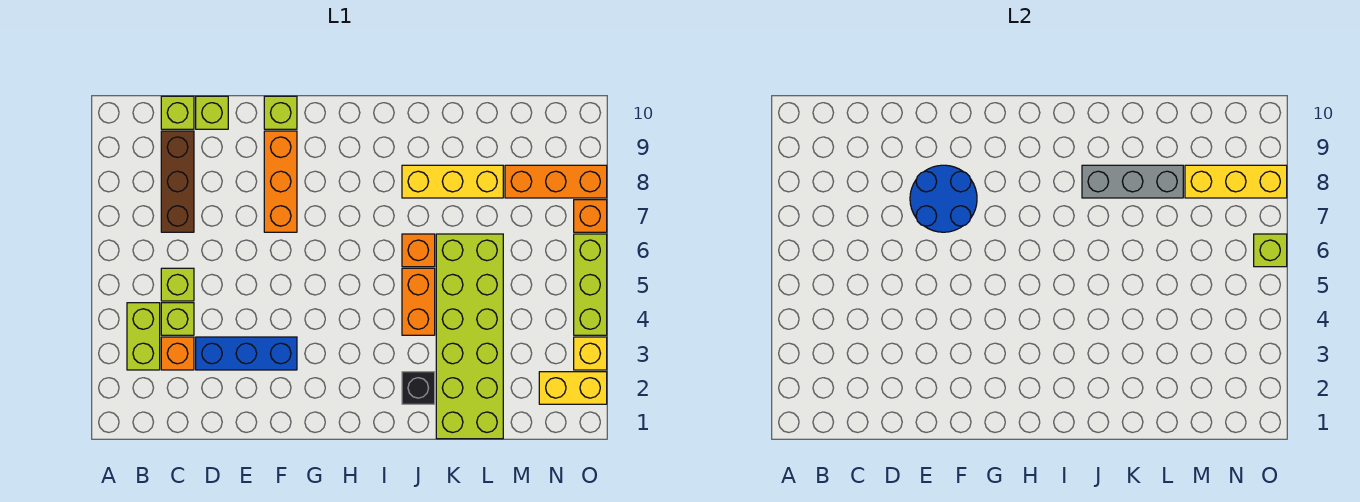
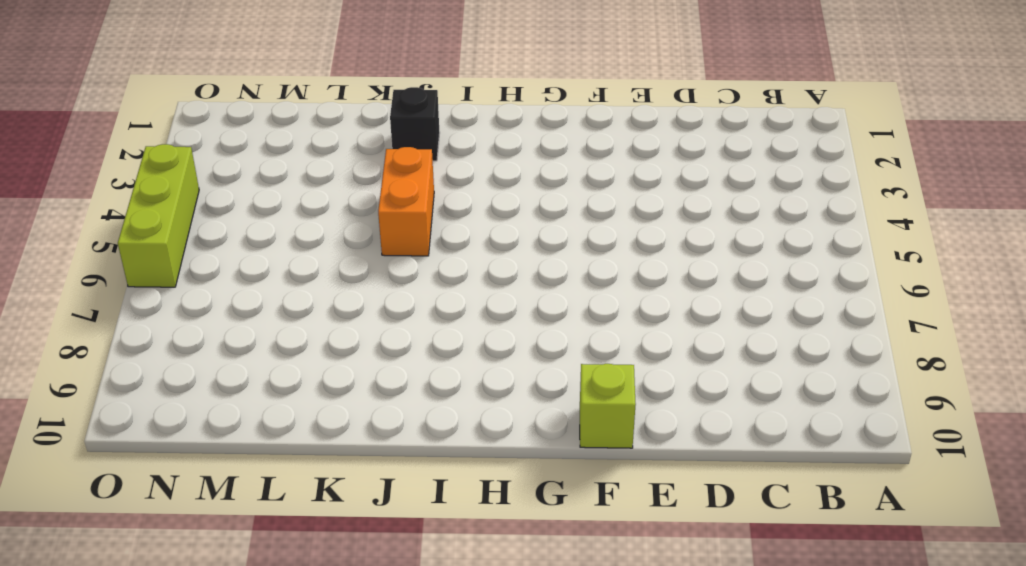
none -> lime brick B3:B4 level 1
none -> orange brick C3 level 1
none -> lime brick C4 level 1

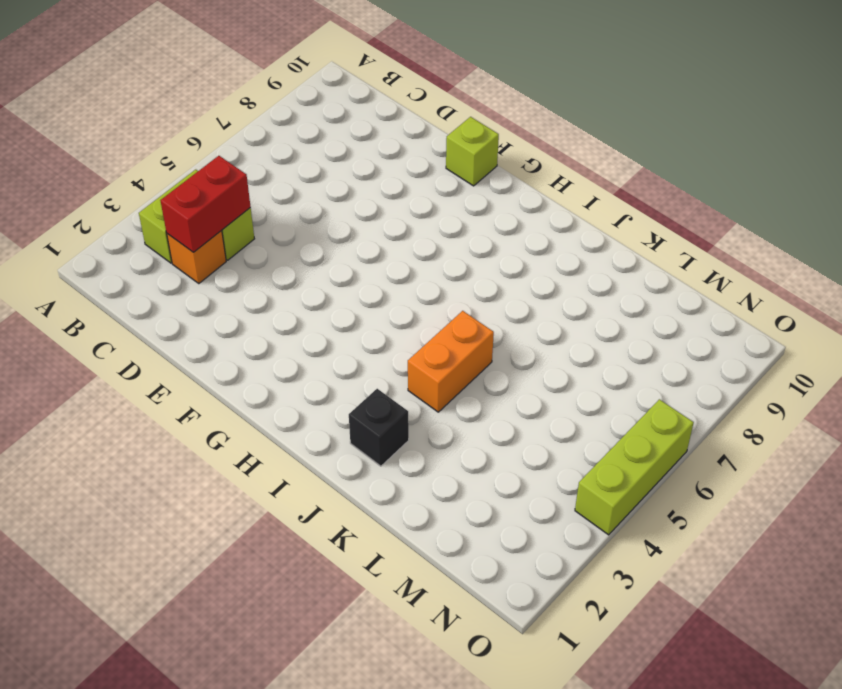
red brick C3:C4 level 2 -> none
none -> lime brick C5 level 1
none -> brown brick C7:C9 level 1
none -> lime brick C10 level 1

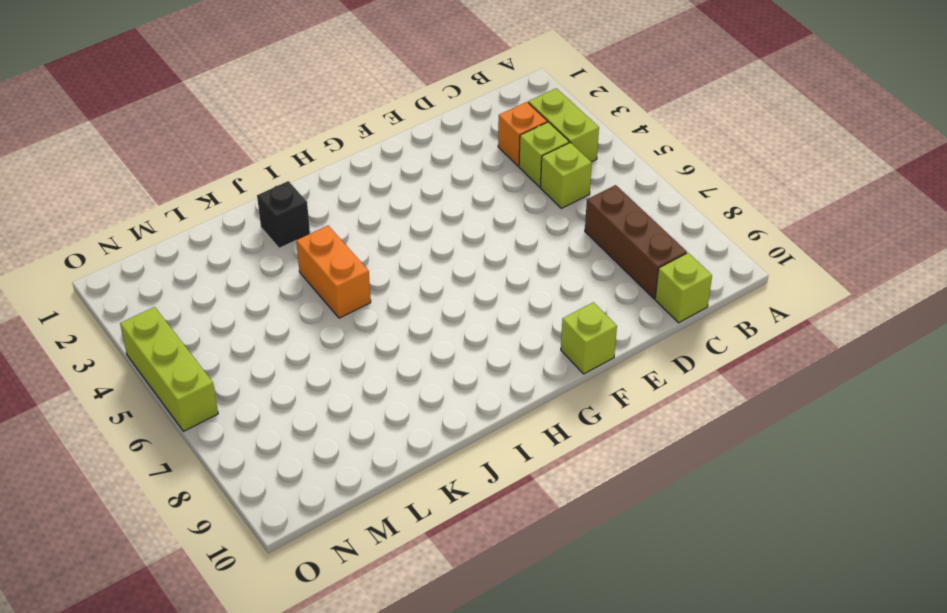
none -> blue brick D3:F3 level 1
none -> lime brick D10 level 1
none -> orange brick F7:F9 level 1

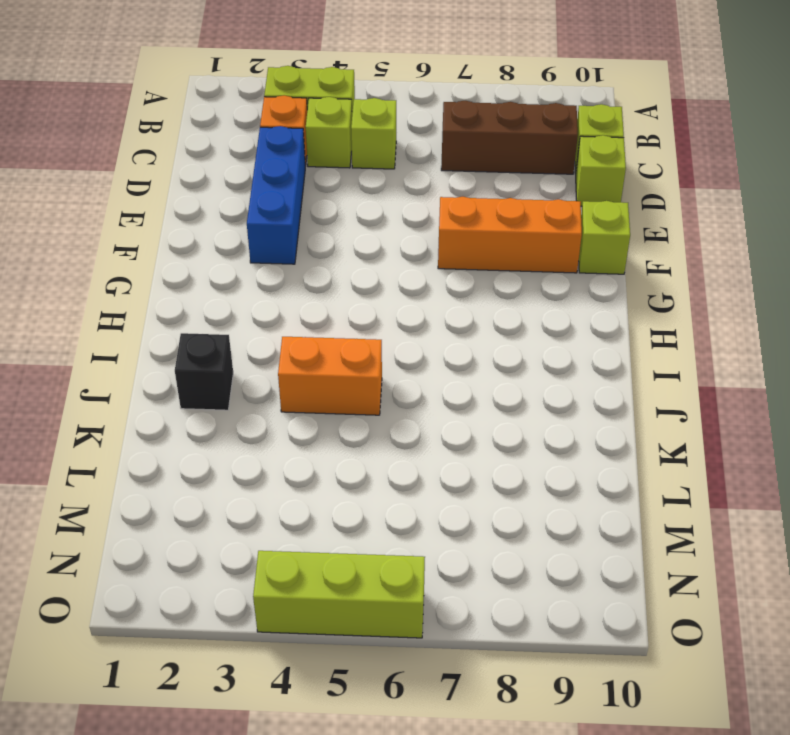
none -> orange brick J6 level 1
none -> yellow brick J8:L8 level 1
none -> lime brick K1:L6 level 1

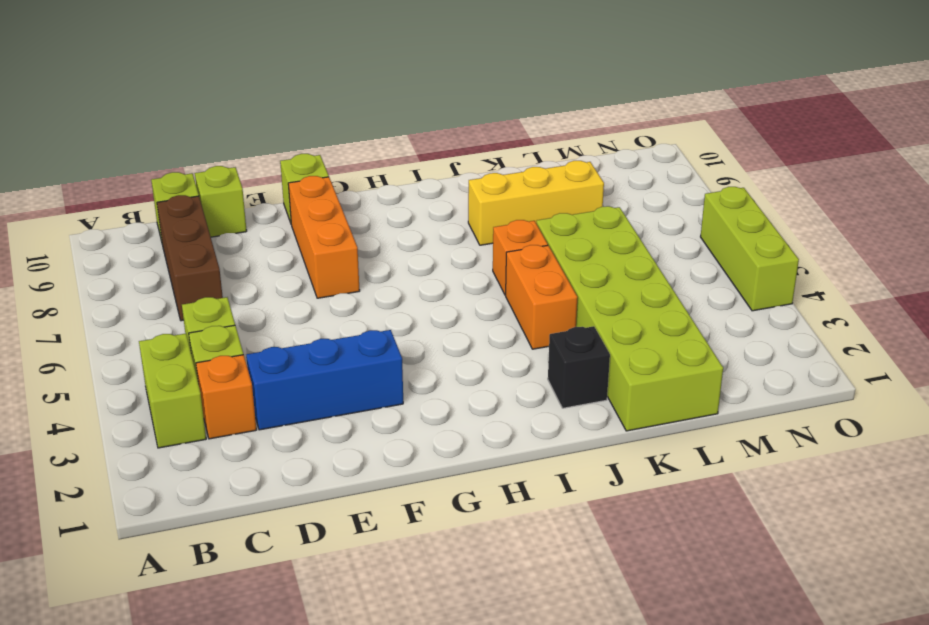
none -> orange brick M8:O8 level 1
none -> yellow brick N2:O2 level 1
none -> yellow brick O3 level 1

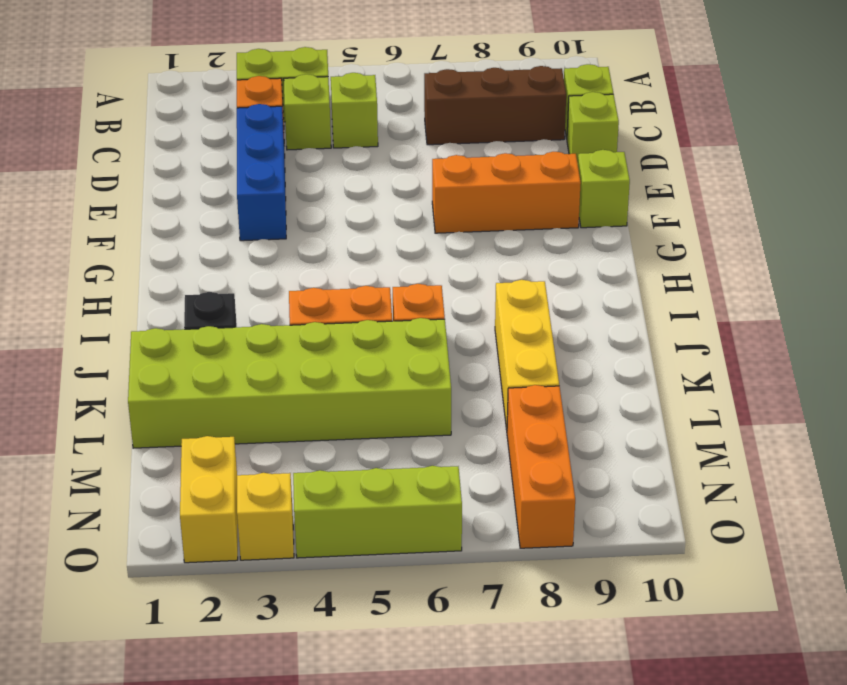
none -> orange brick O7 level 1
none -> blue round brick E7:F8 level 2
none -> grey brick J8:L8 level 2

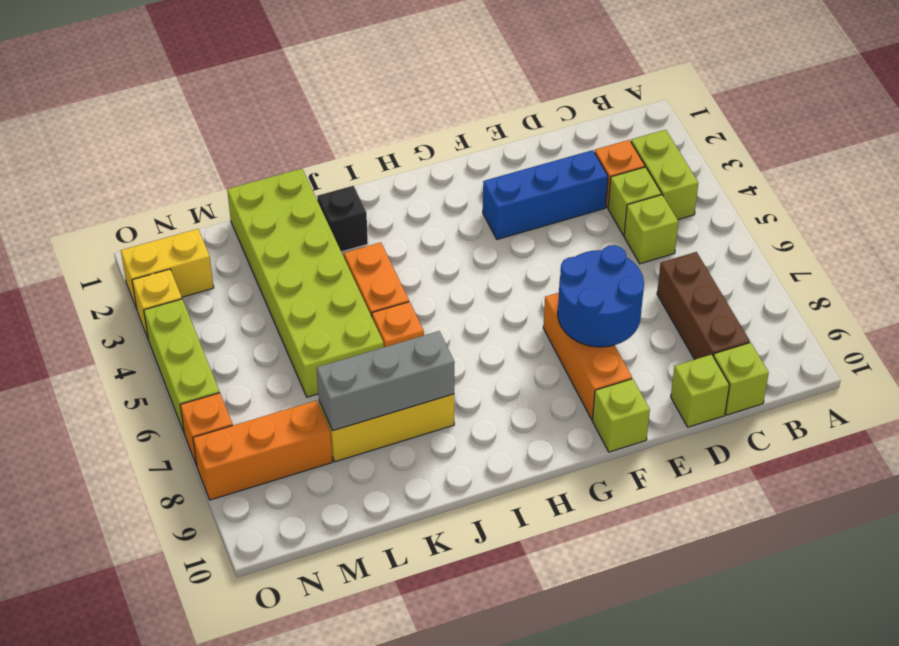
none -> yellow brick M8:O8 level 2
none -> lime brick O6 level 2

